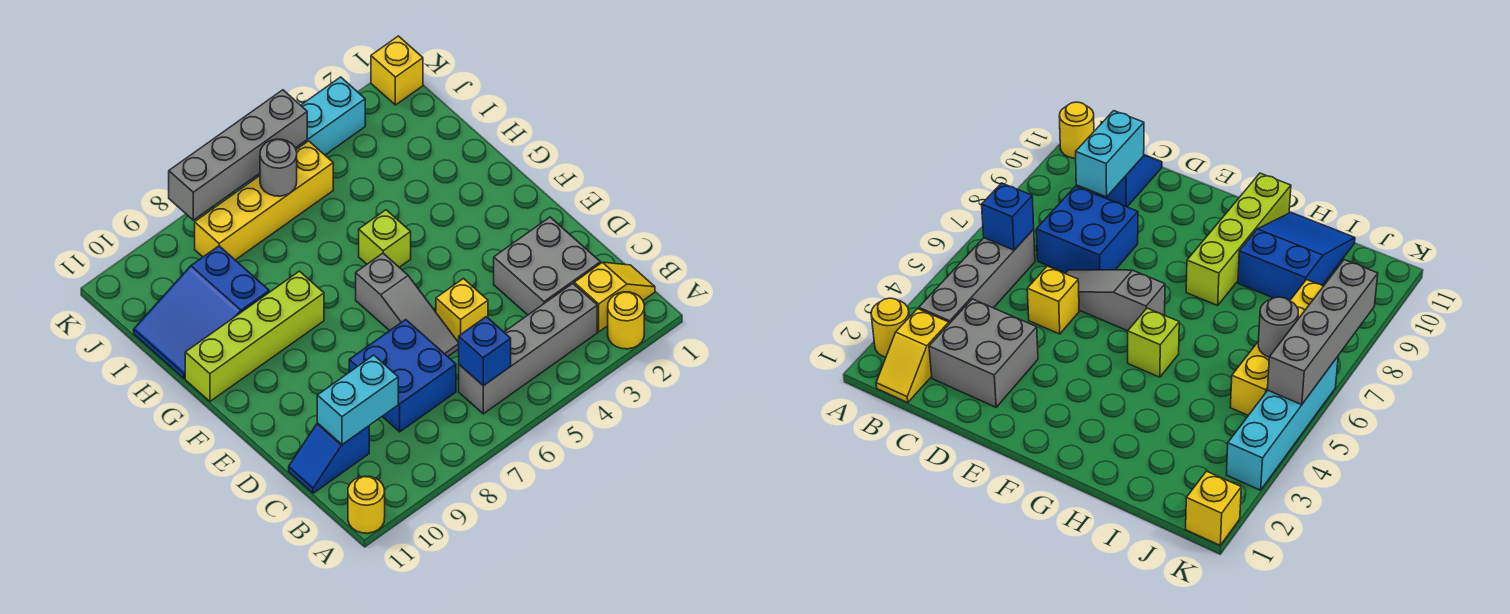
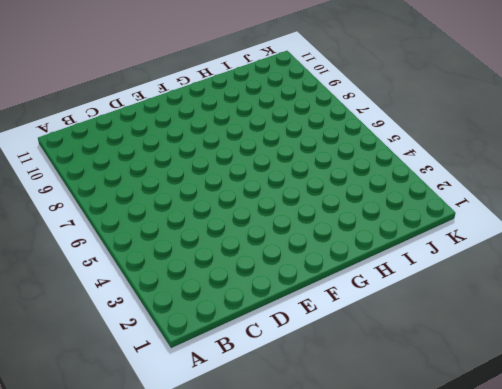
none -> yellow round brick A2 level 1
none -> yellow round brick A11 level 1
none -> yellow slope B1:B2 level 1 top 2

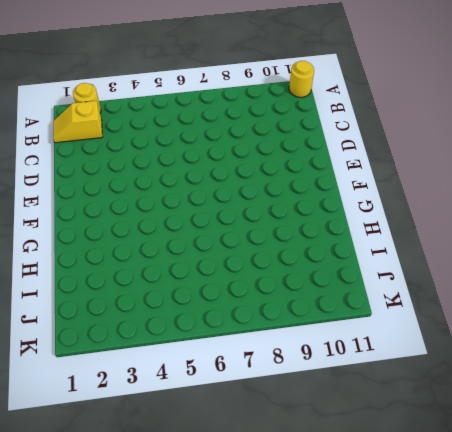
none -> grey brick B3:B6 level 1
none -> grey brick C2:D3 level 1
none -> blue brick C7:D8 level 1

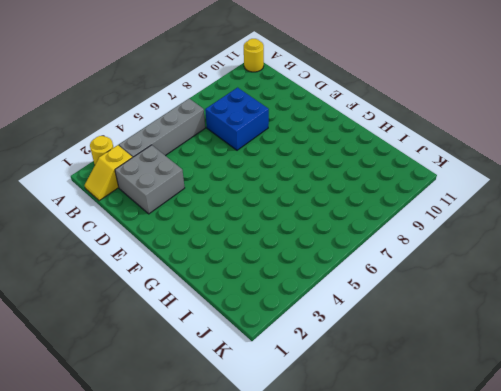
none -> blue slope C10:C11 level 1 top 10
none -> yellow brick D5 level 1
none -> grey slope D6:F6 level 1 top F

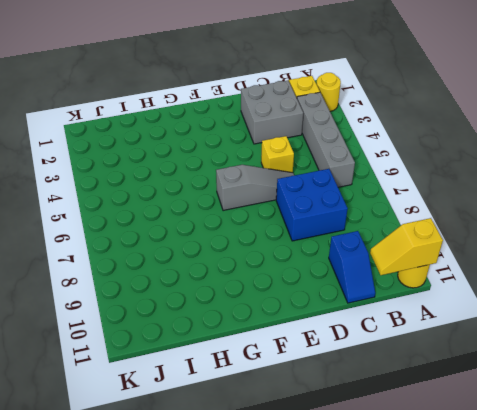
yellow slope A11:B11 level 2 top A -> none
none -> lime brick G5 level 1
none -> lime brick G8:G11 level 1
none -> blue slope H9:I11 level 1 top 9

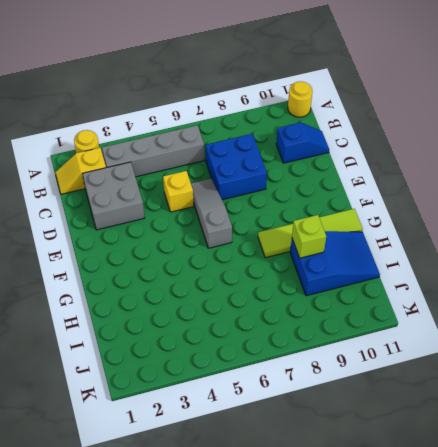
lime tile G8:G11 level 1 -> lime brick G8:G11 level 1
lime brick H9 level 2 -> lime brick G5 level 1
none -> yellow brick J5:J8 level 1
none -> yellow brick K1 level 1
none -> cyan brick K3:K6 level 1

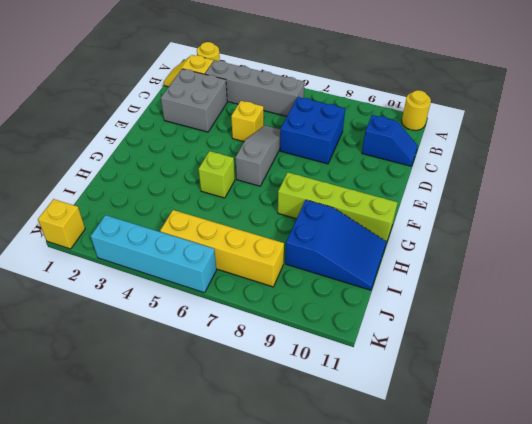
none -> blue brick B6 level 2
none -> cyan brick C9:C10 level 2
none -> grey round brick J6 level 2

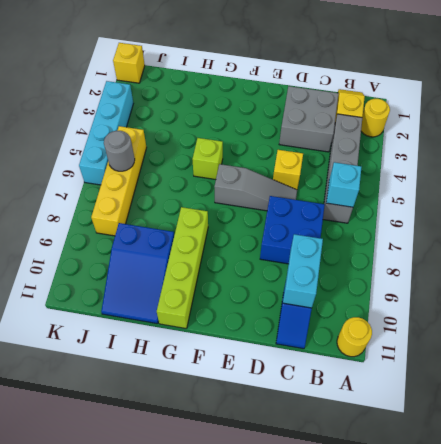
cyan brick B6 level 2 -> blue brick B6 level 2
none -> grey brick K5:K8 level 2

